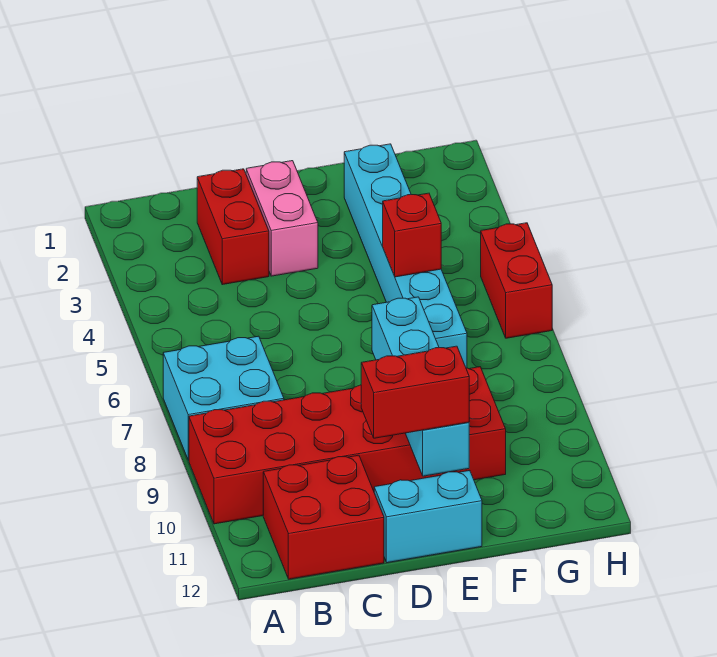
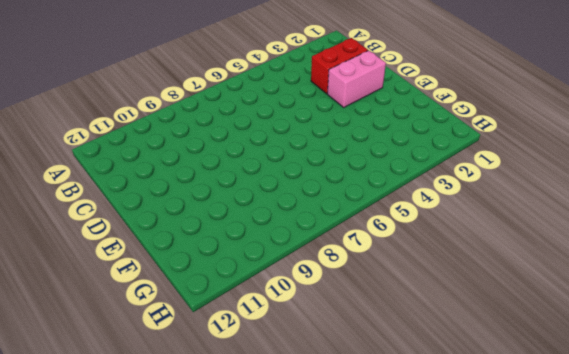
none -> cyan brick A7:B8 level 1
none -> red brick A9:F10 level 1

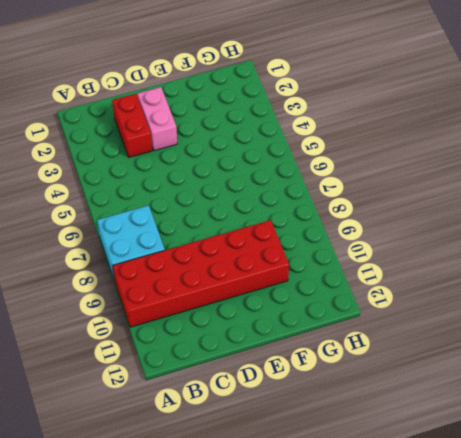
none -> red brick B11:C12 level 1
none -> cyan brick D12:E12 level 1

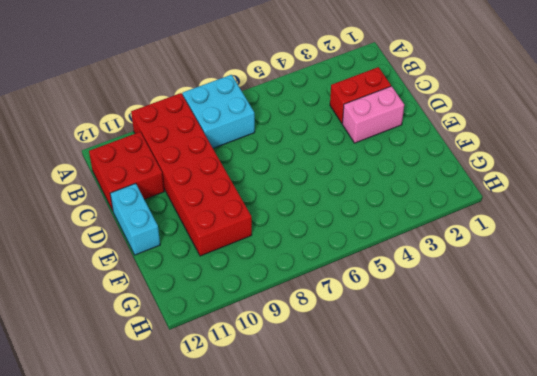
none -> cyan brick F2:F7 level 1
none -> red brick H5:H6 level 1

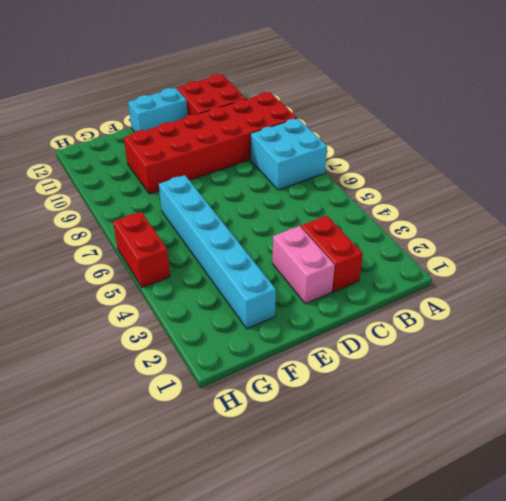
none -> cyan brick E8:E11 level 2
none -> red brick F5 level 2

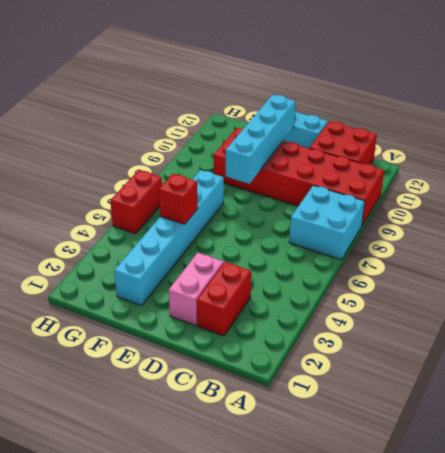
none -> red brick D11:E11 level 3

